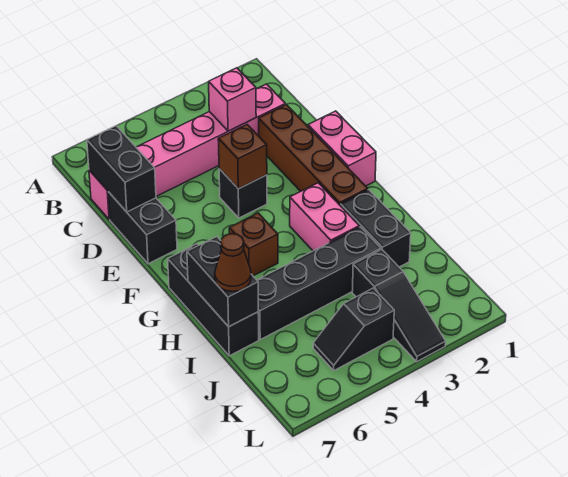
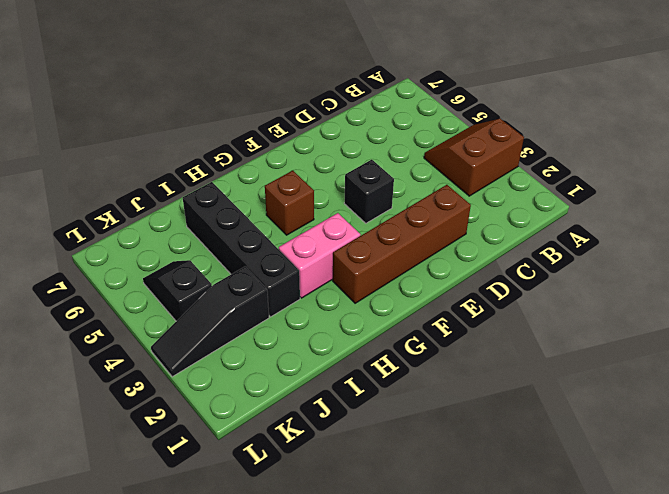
brown slope A3:B4 level 1 top 3 -> none
none -> pink brick C2:C7 level 1
none -> black brick D7:E7 level 1
none -> pink brick E1:F1 level 1

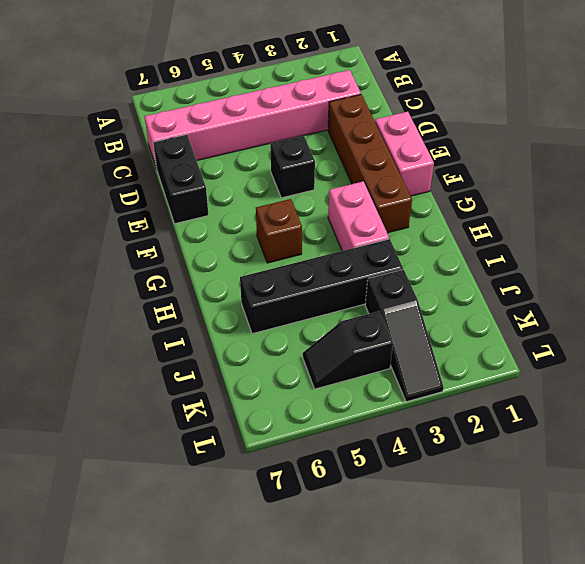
none -> black brick G7:I7 level 1
none -> black brick H2:I2 level 1
none -> pink brick C3 level 2

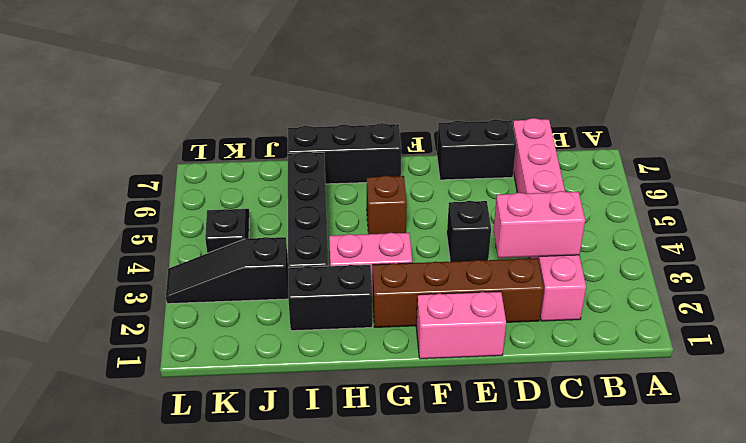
pink brick C3:D3 level 2 -> pink brick C3 level 2
none -> black brick C7:D7 level 2
none -> brown brick E4 level 2
none -> black brick H7:I7 level 2

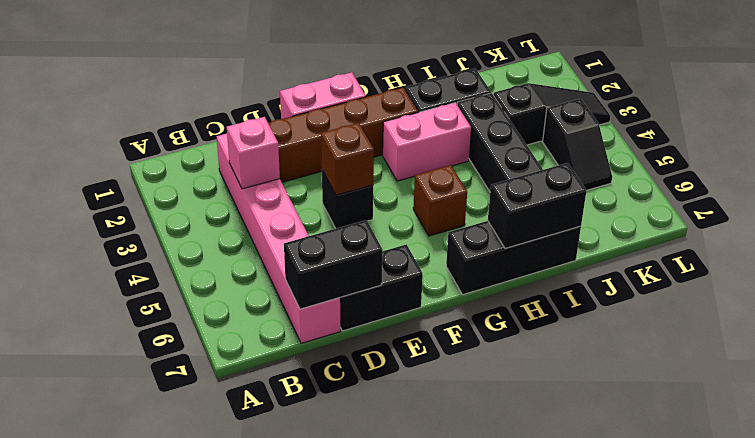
none -> brown cone I7 level 3

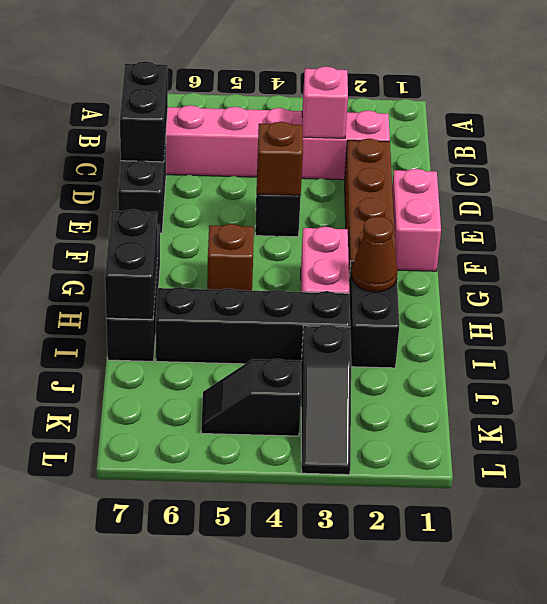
brown cone H2 level 2 -> brown cone I7 level 3

